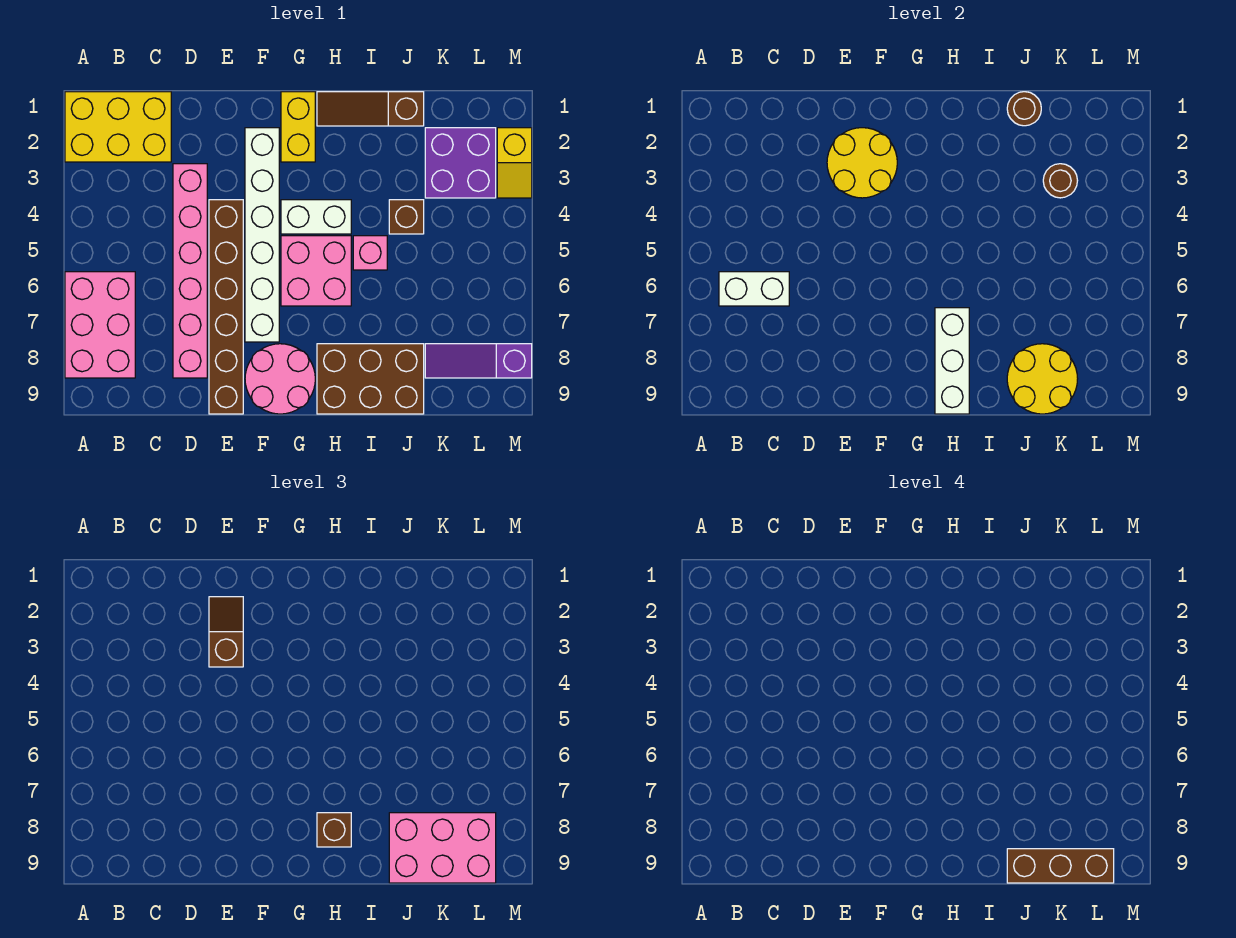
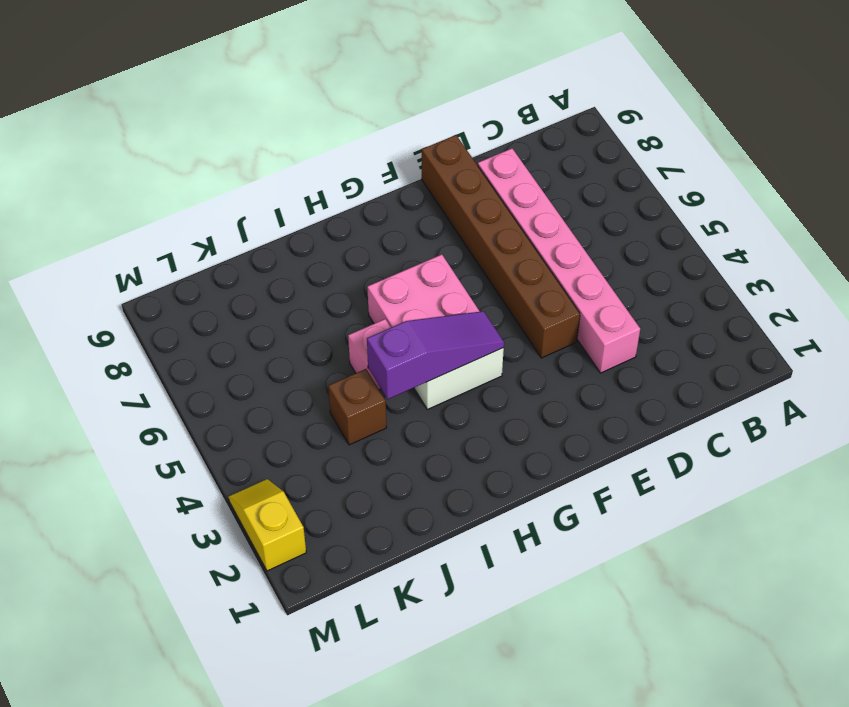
purple slope G4:I4 level 2 top I -> purple slope K8:M8 level 1 top M
none -> yellow brick A1:C2 level 1
none -> pink brick A6:B8 level 1
none -> white brick F2:F7 level 1

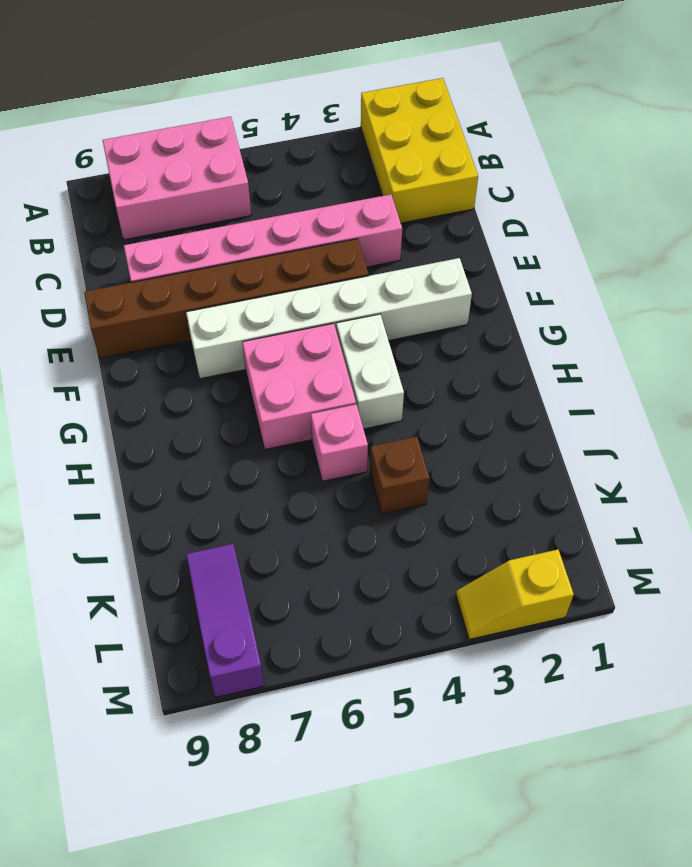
none -> pink round brick F8:G9 level 1
none -> yellow brick G1:G2 level 1
none -> brown slope H1:J1 level 1 top J

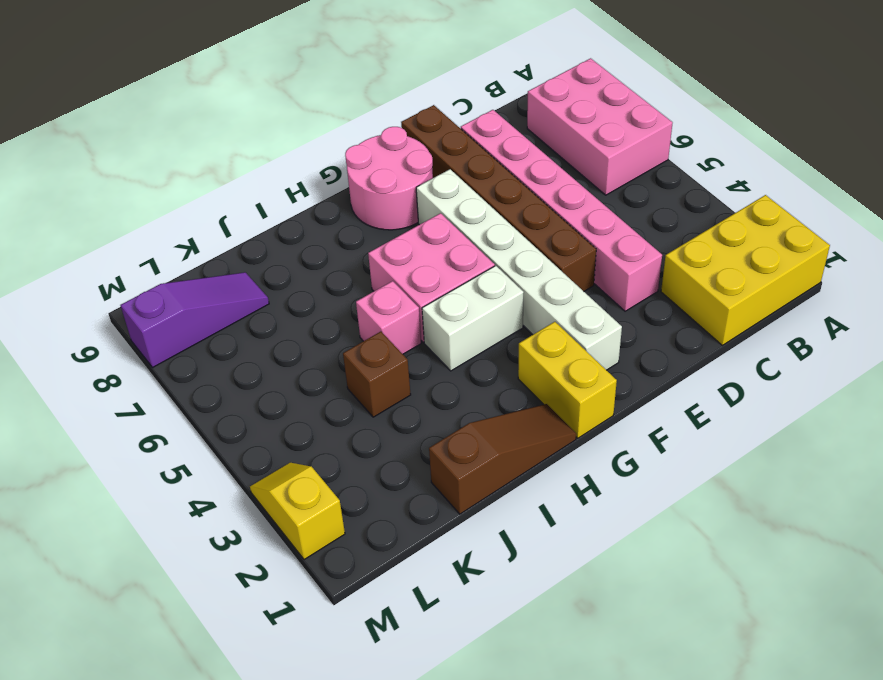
none -> brown brick H8:J9 level 1
none -> purple brick K2:L3 level 1
none -> white brick B6:C6 level 2

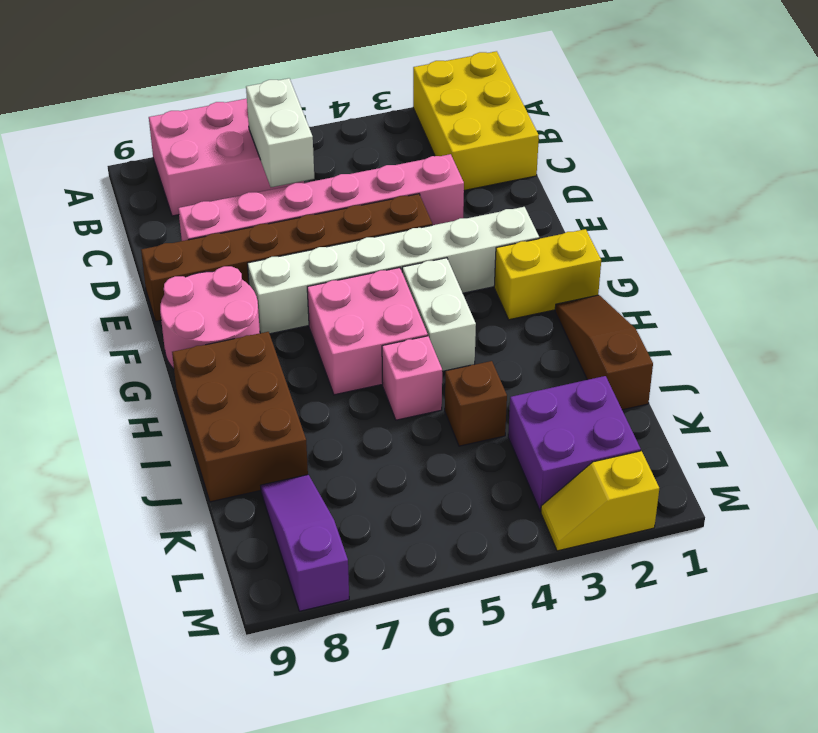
none -> yellow round brick E2:F3 level 2
none -> white brick H7:H9 level 2
none -> brown round brick J1 level 2

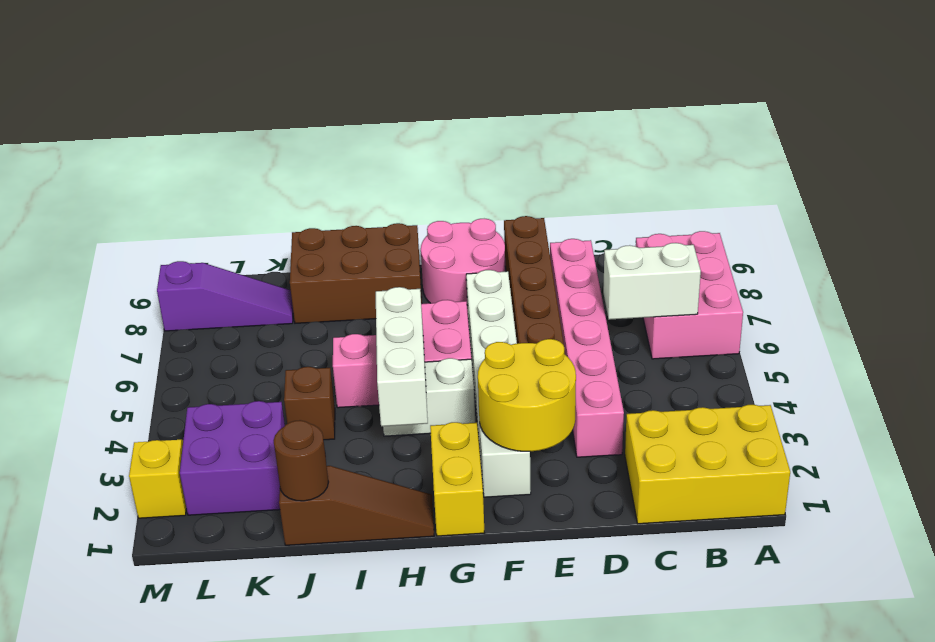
white brick H3:H5 level 2 -> white brick H7:H9 level 2
none -> yellow round brick J8:K9 level 2
none -> brown round brick K3 level 2
none -> brown slope E2:E3 level 3 top 3

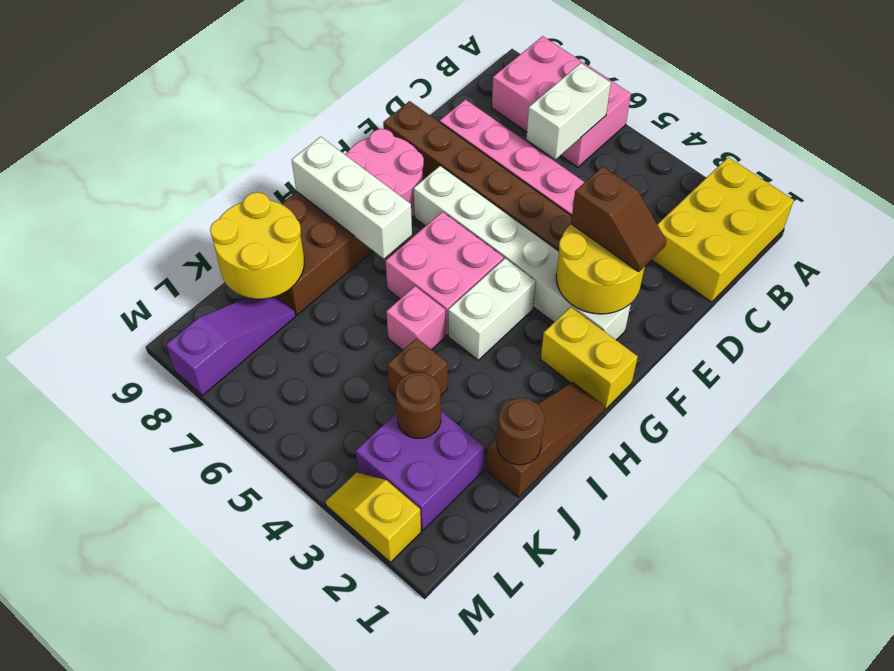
none -> brown brick H8 level 3
none -> pink brick J8:L9 level 3
none -> brown brick J9:L9 level 4

